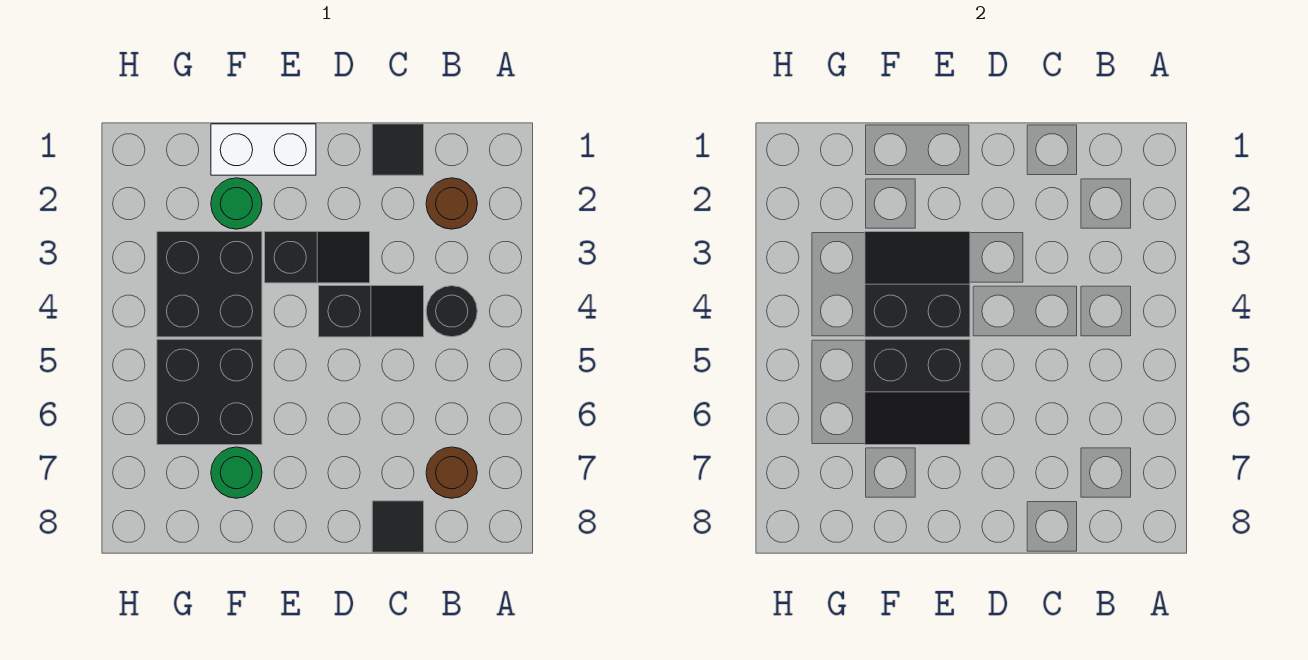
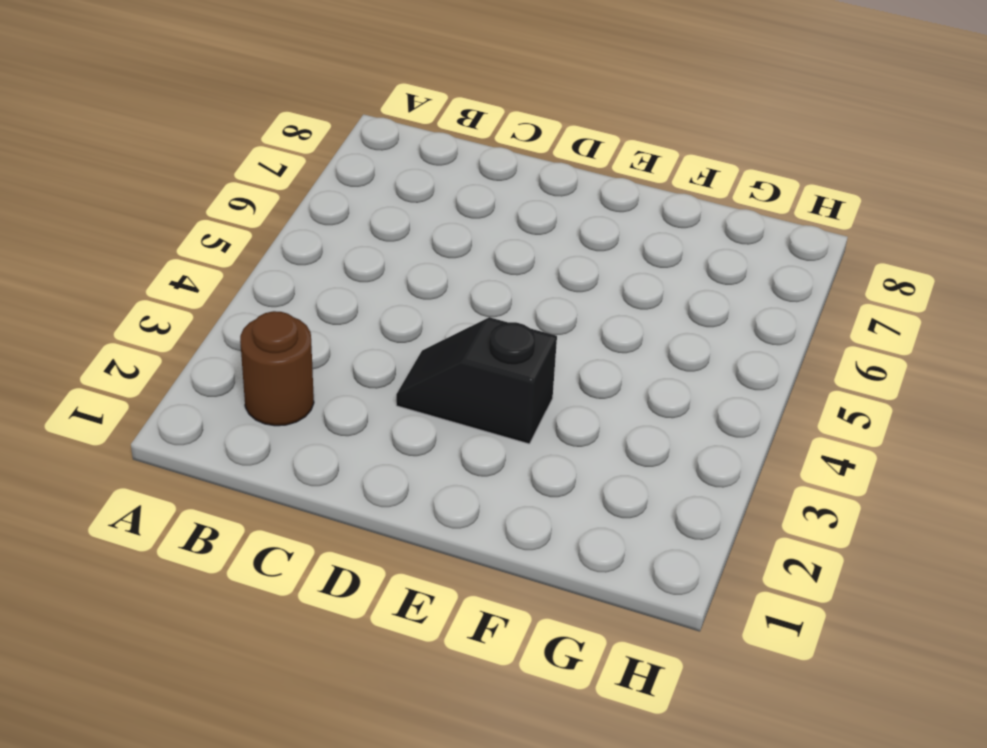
none -> black round brick B4 level 1
none -> brown round brick B7 level 1
none -> black tile C1 level 1

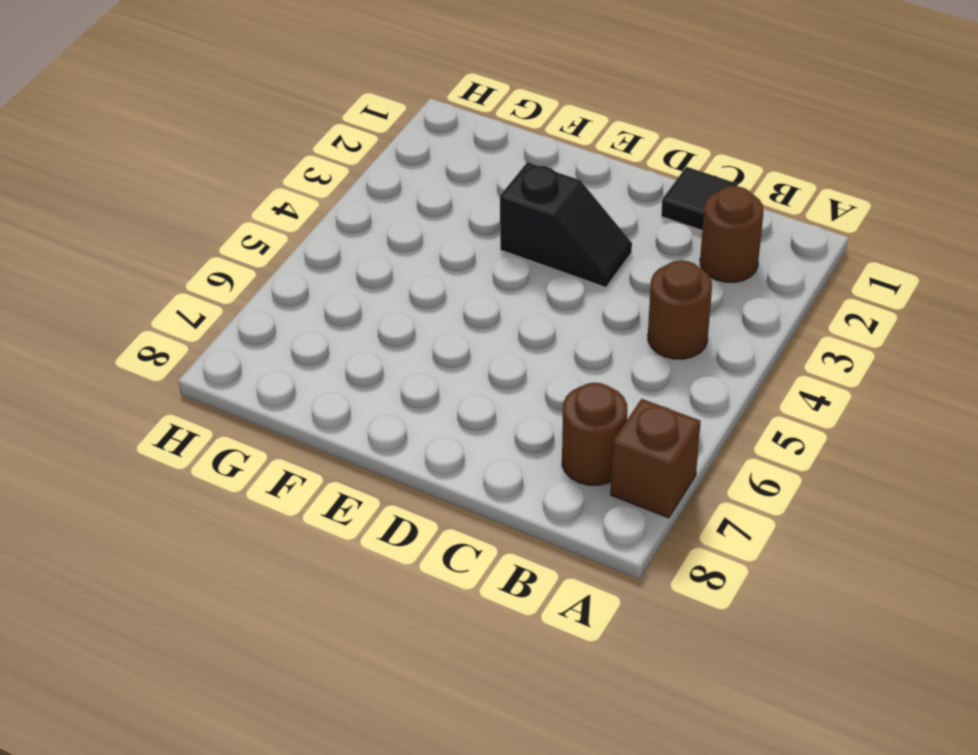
brown brick A7 level 1 -> none
brown round brick B4 level 1 -> black round brick B4 level 1
none -> black slope C4:D4 level 1 top D
none -> black tile C8 level 1
none -> white brick E1:F1 level 1

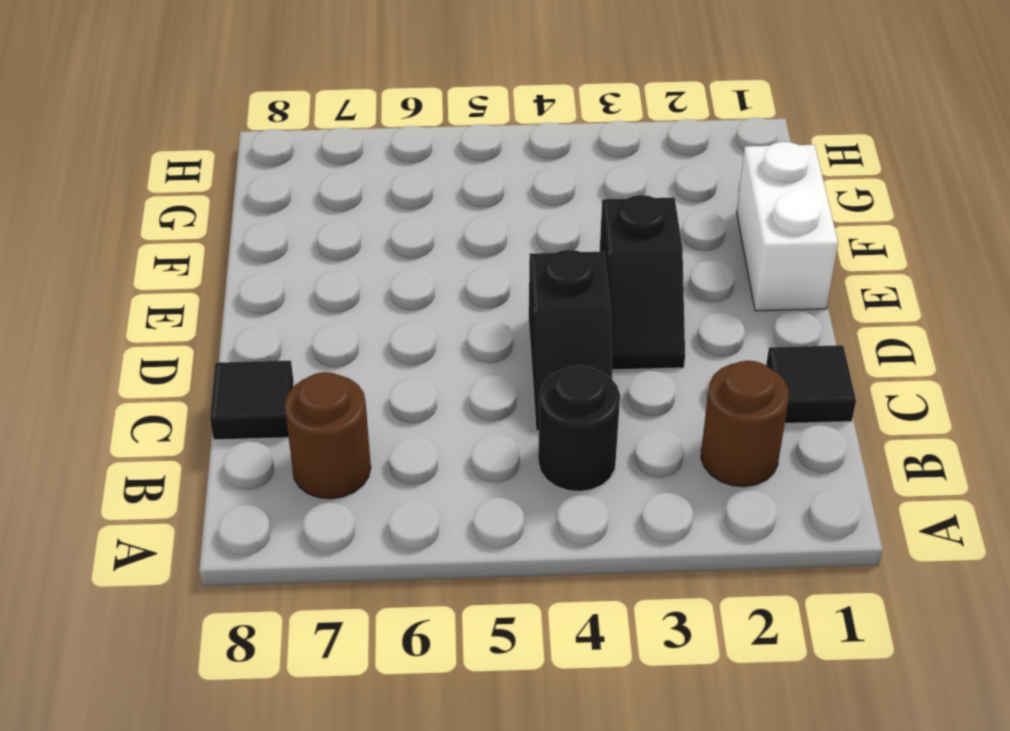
none -> green round brick F2 level 1
none -> black brick F3:G4 level 1
none -> black brick F5:G6 level 1

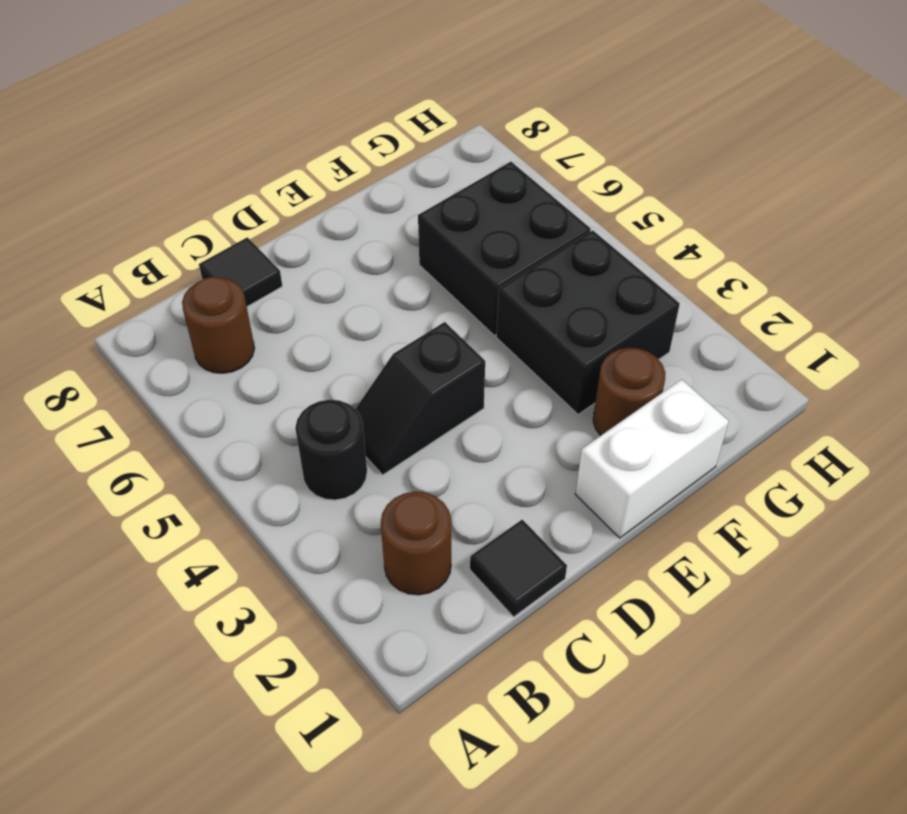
brown round brick F2 level 1 -> green round brick F2 level 1
none -> black slope D3:E3 level 1 top E
none -> green round brick F7 level 1
none -> black slope E3:F4 level 2 top 4

